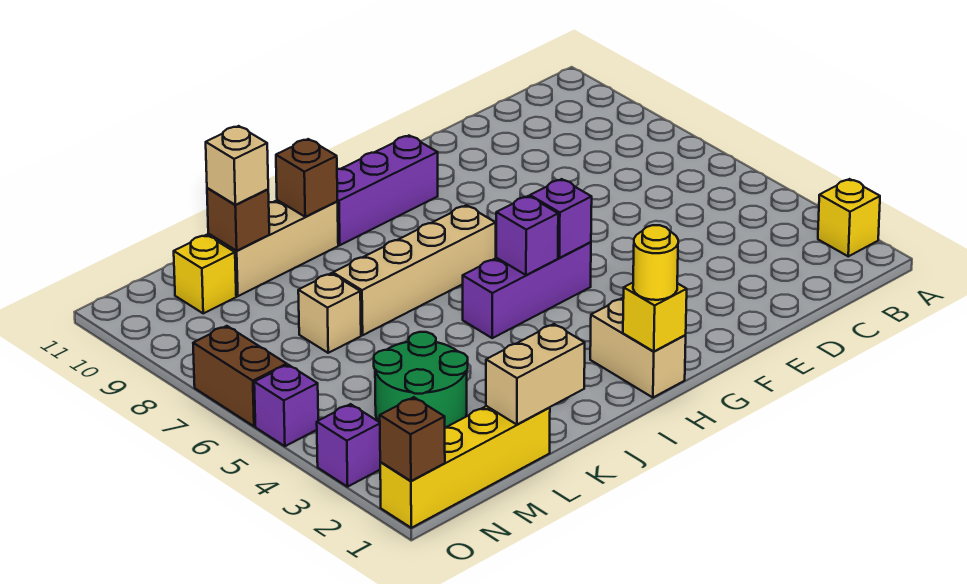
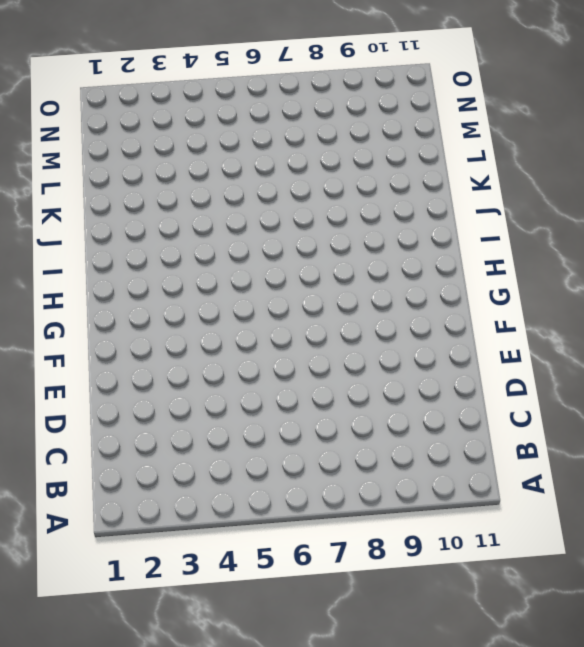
none -> yellow brick A2 level 1
none -> purple brick G5:I5 level 1
none -> purple brick G10:I10 level 1

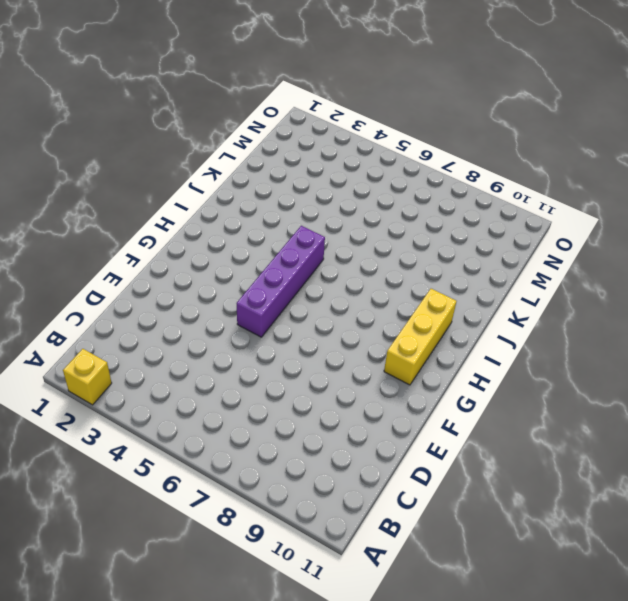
purple brick F5:I5 level 1 -> purple brick G5:I5 level 1
yellow brick G10:I10 level 1 -> purple brick G10:I10 level 1
none -> tan brick H1:H2 level 1
none -> tan brick H7:K7 level 1
none -> tan brick J10:L10 level 1

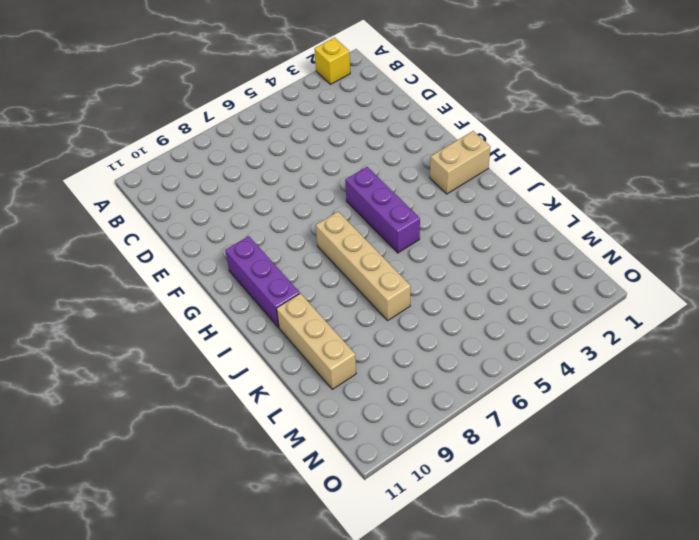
none -> yellow brick L1:O1 level 1
none -> green round brick L3:M4 level 1
none -> tan brick L7 level 1

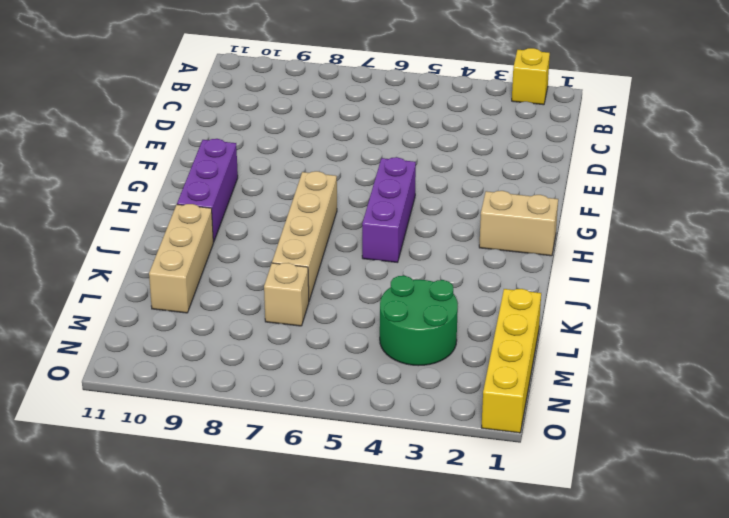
none -> yellow brick M10 level 1
none -> purple brick O3 level 1
none -> purple brick O5 level 1

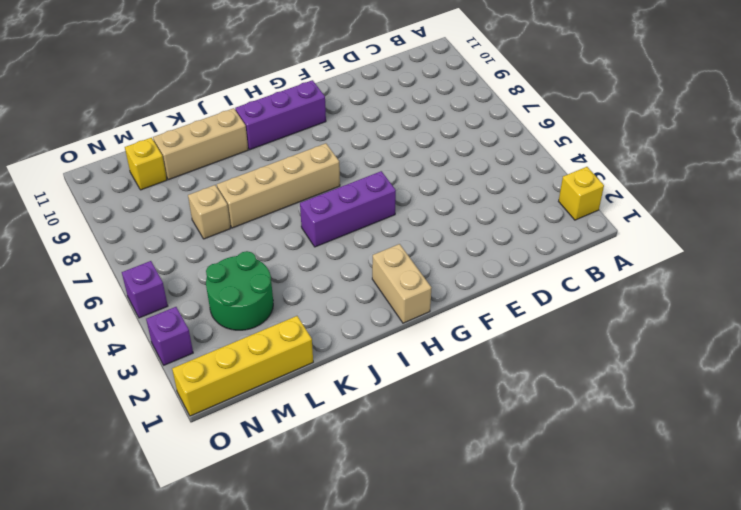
none -> brown brick O6:O7 level 1
none -> purple brick G5 level 2
none -> yellow brick H1 level 2

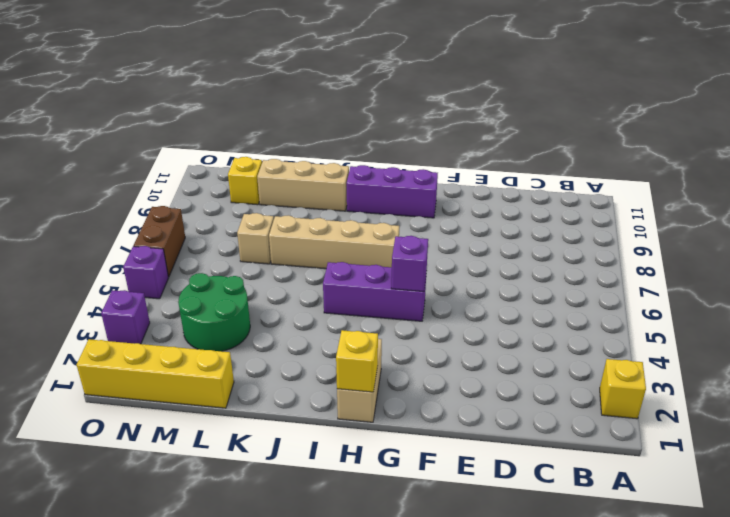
none -> purple brick H5 level 2
none -> brown brick J10 level 2
none -> tan brick K1:L1 level 2

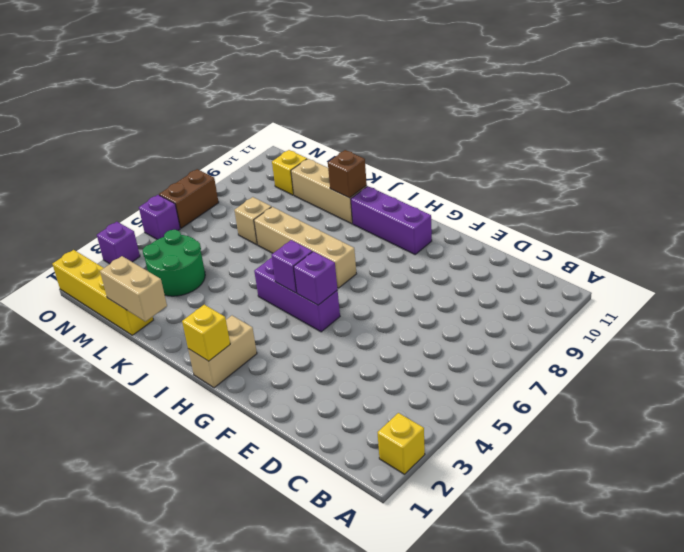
none -> brown brick L10 level 2
none -> brown brick O1 level 2
none -> yellow round brick H1 level 3

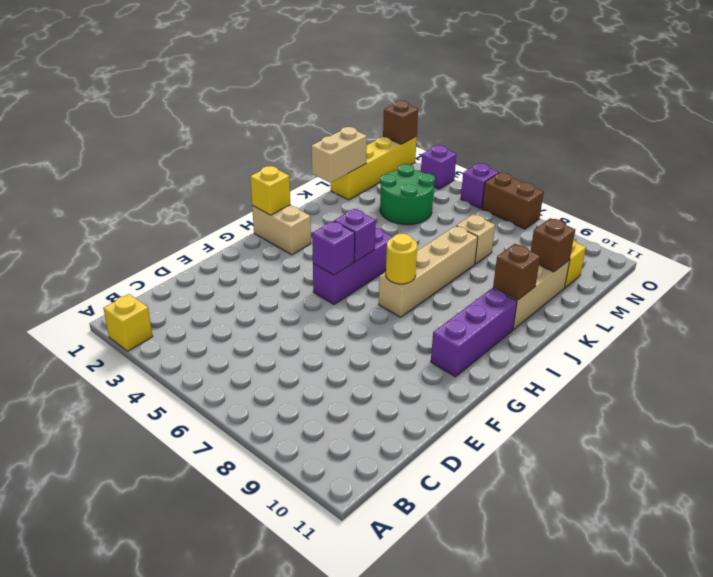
yellow round brick H7 level 2 -> yellow round brick H1 level 3
none -> tan brick L10 level 3

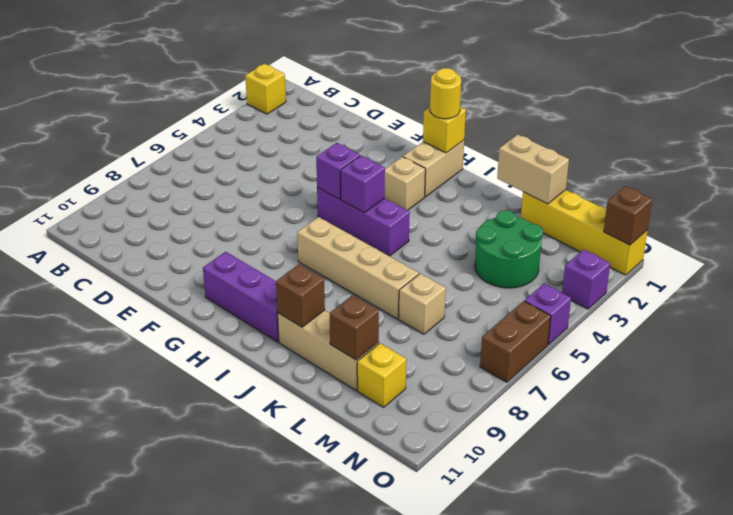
tan brick H3 level 1 -> tan brick L10 level 3

